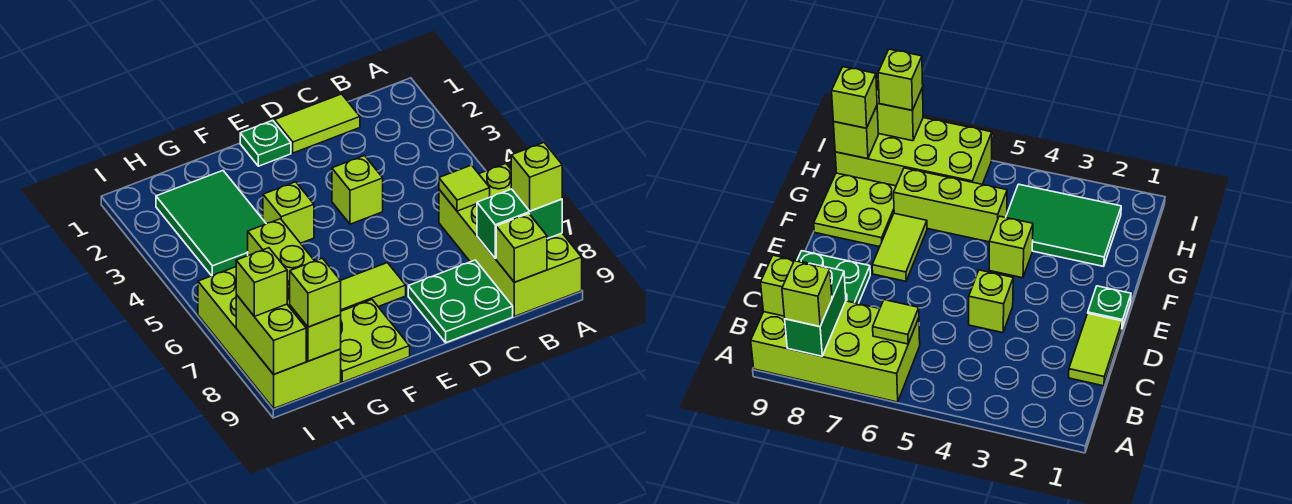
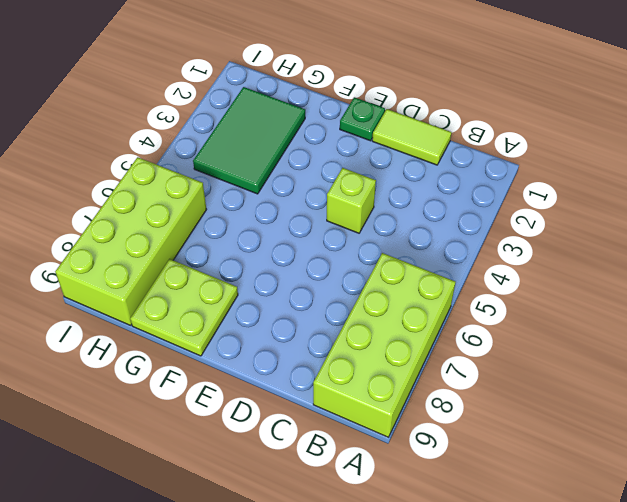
none -> green plate C8:D9 level 1
none -> lime tile E7:F7 level 1
none -> lime brick F4 level 1

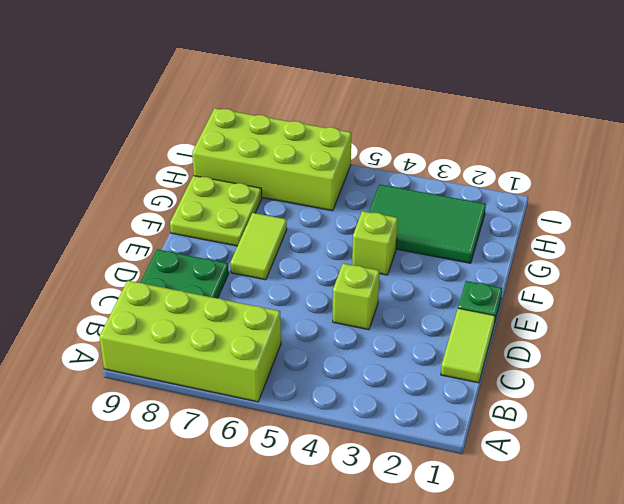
none -> lime brick G5:G7 level 1
none -> green brick A8:B8 level 2
none -> lime tile B6 level 2

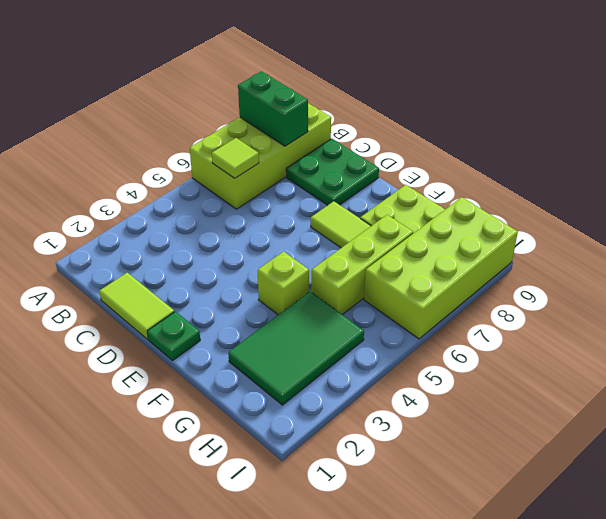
none -> lime brick D4 level 1
none -> lime brick B9 level 2
none -> lime brick H9 level 2

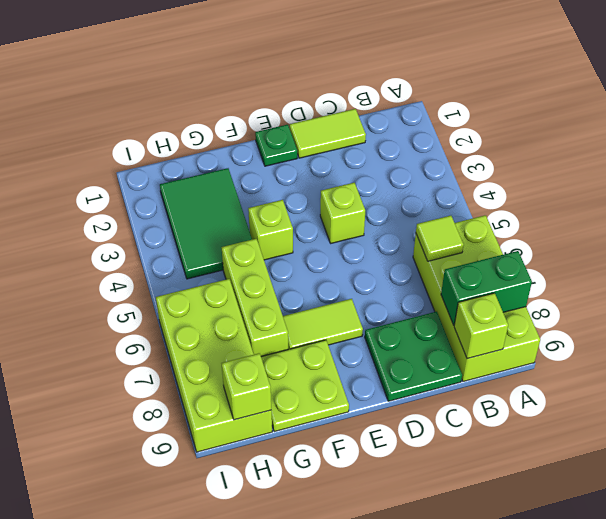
none -> lime brick I8:I9 level 2
none -> lime brick A8 level 3
none -> lime brick H9 level 3

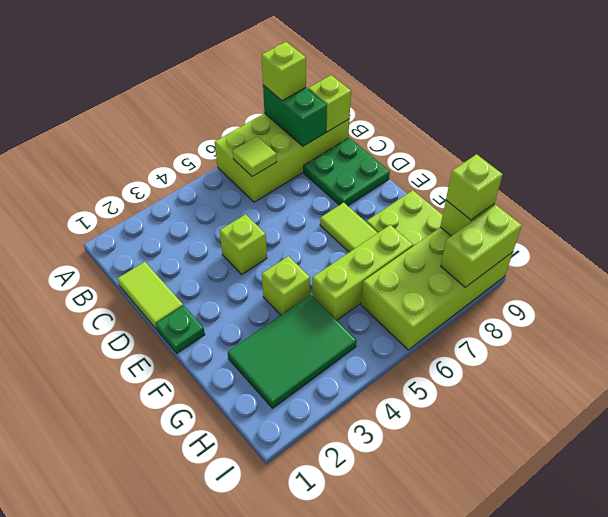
none -> lime brick I8 level 3

